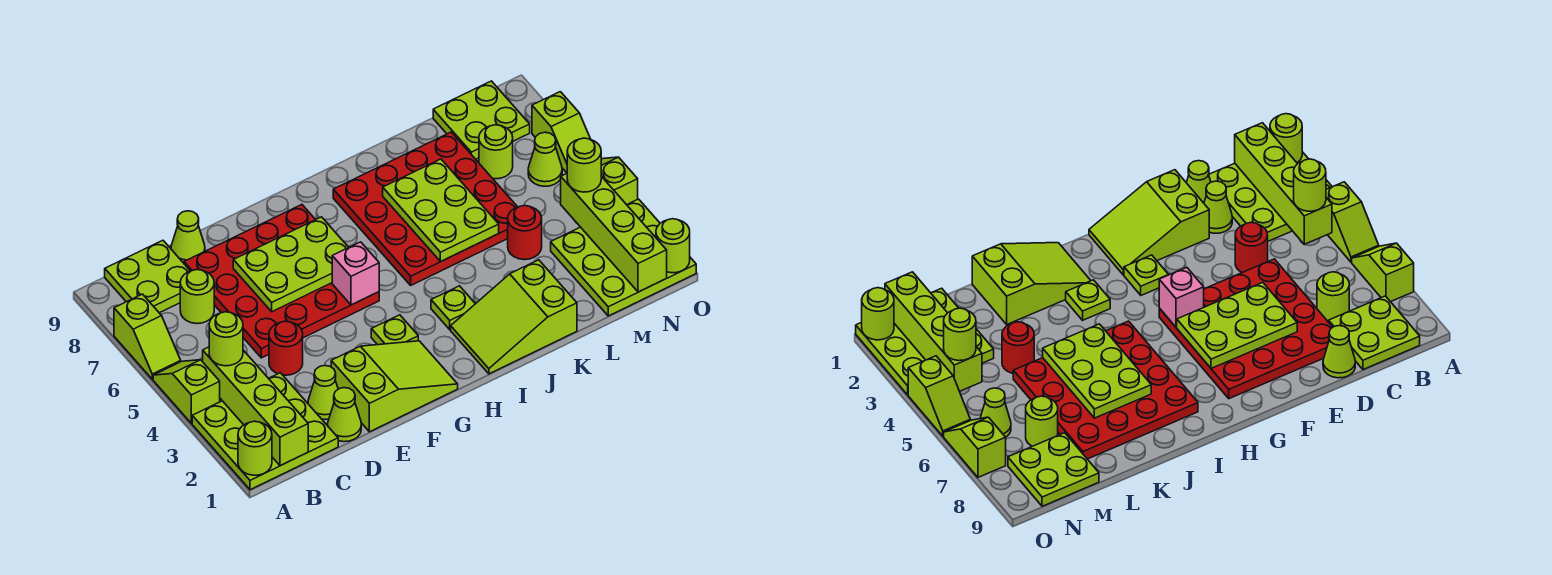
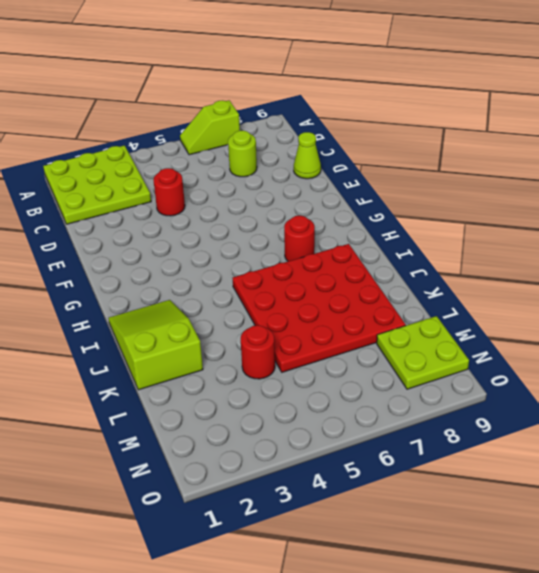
red round brick H7 level 1 -> none
none -> lime slope A4:A5 level 1 top 4
none -> lime plate B8:C9 level 1
none -> lime cone D1 level 1
none -> lime cone D2 level 1

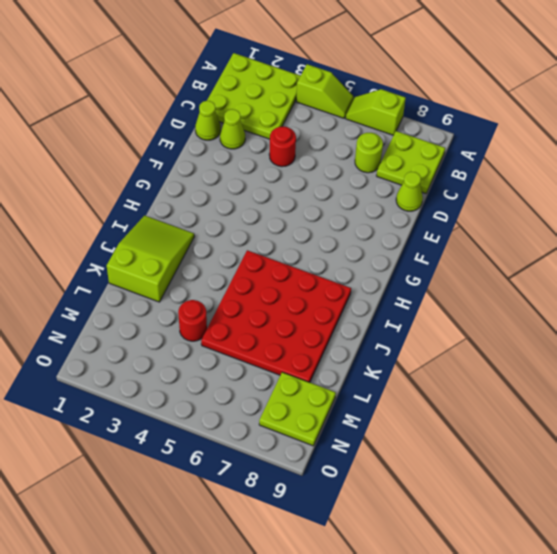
none -> red plate D5:G8 level 1
none -> lime slope E1:G2 level 1 top E
none -> lime plate G3 level 1
none -> lime plate I3 level 1

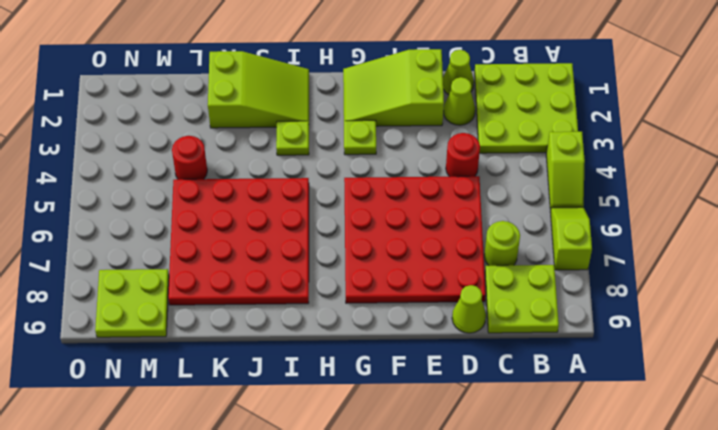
none -> lime plate M1:O3 level 1
none -> lime round brick M7 level 1
none -> lime cone N6 level 1
none -> lime slope O4:O5 level 1 top 4

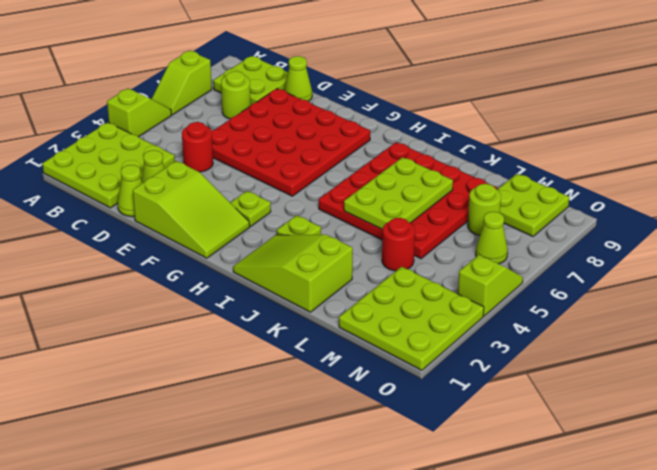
none -> lime slope O6:O7 level 1 top 7
none -> lime round brick A1 level 2
none -> lime brick B1:B4 level 2
none -> lime plate E6:G7 level 2

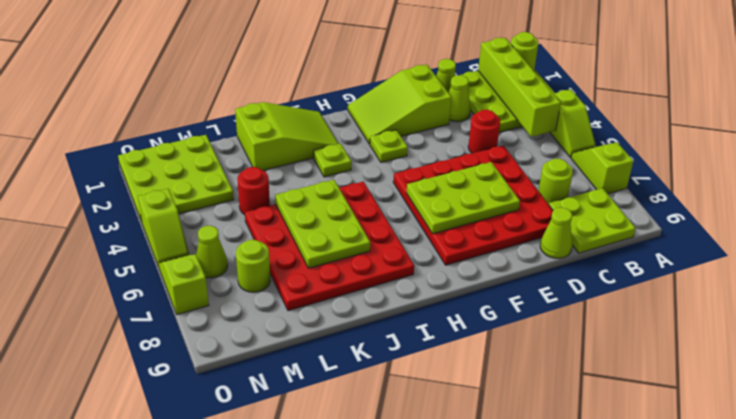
none -> lime plate M8:N9 level 1
none -> pink brick G5 level 2
none -> lime brick N1:N4 level 2
none -> lime round brick O1 level 2

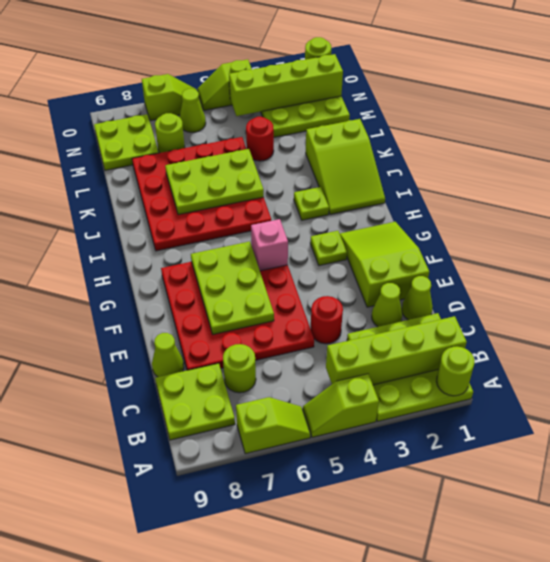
none -> lime round brick B4 level 3
none -> lime round brick N4 level 3

